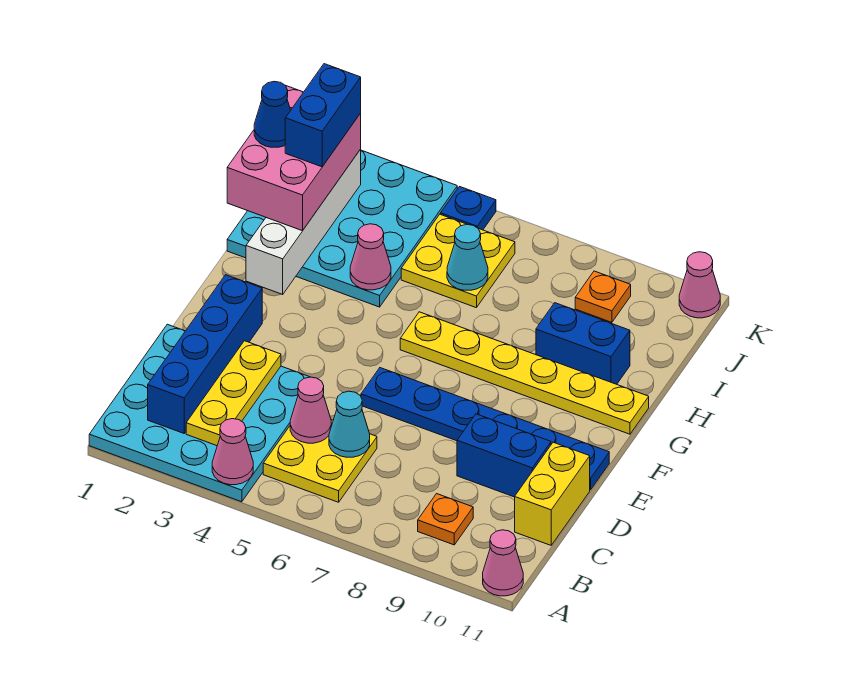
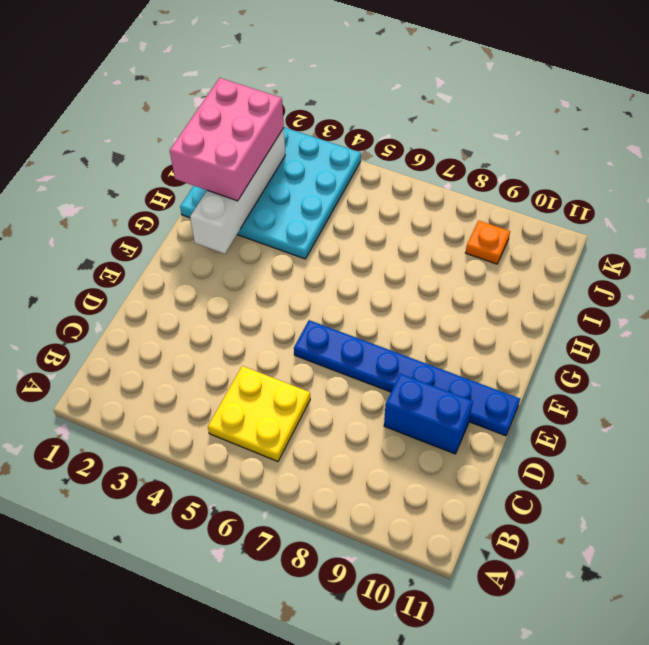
none -> cyan plate A1:D4 level 1
none -> pink cone A11 level 1
none -> orange plate B9 level 1

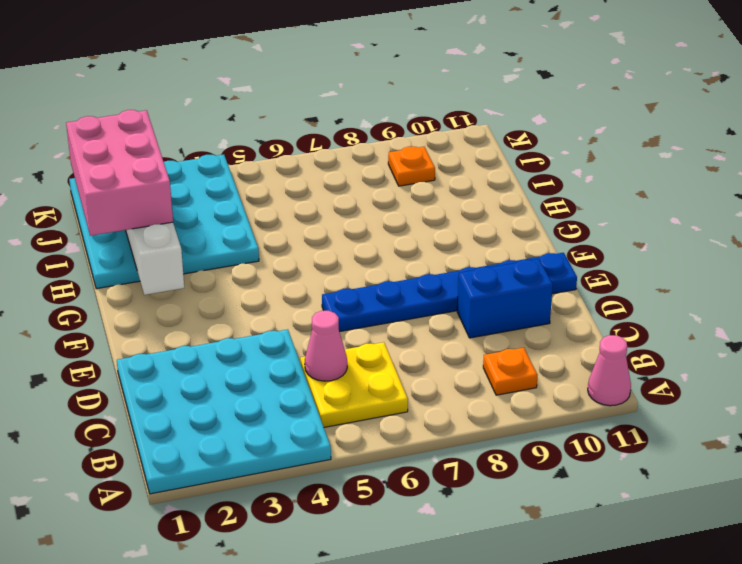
none -> yellow brick C11:D11 level 1
none -> yellow plate G6:G11 level 1
none -> blue brick H9:H10 level 1

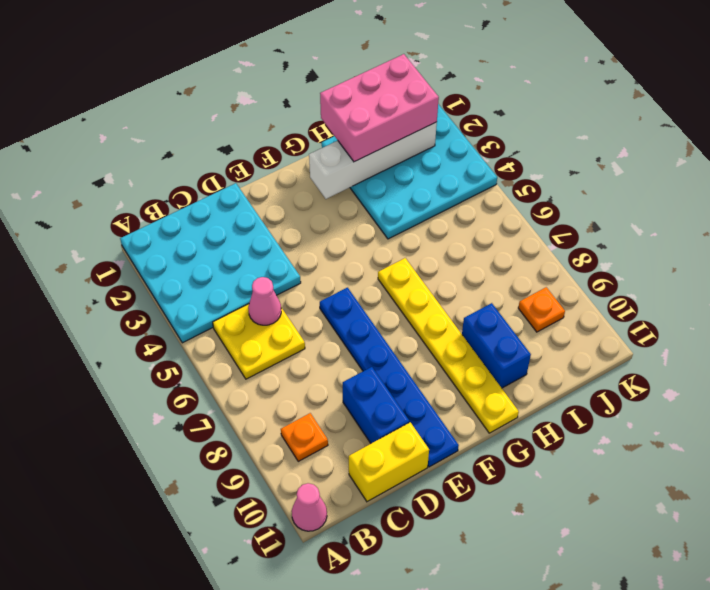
none -> yellow plate I5:J6 level 1
none -> blue plate K5 level 1
none -> pink cone K11 level 1

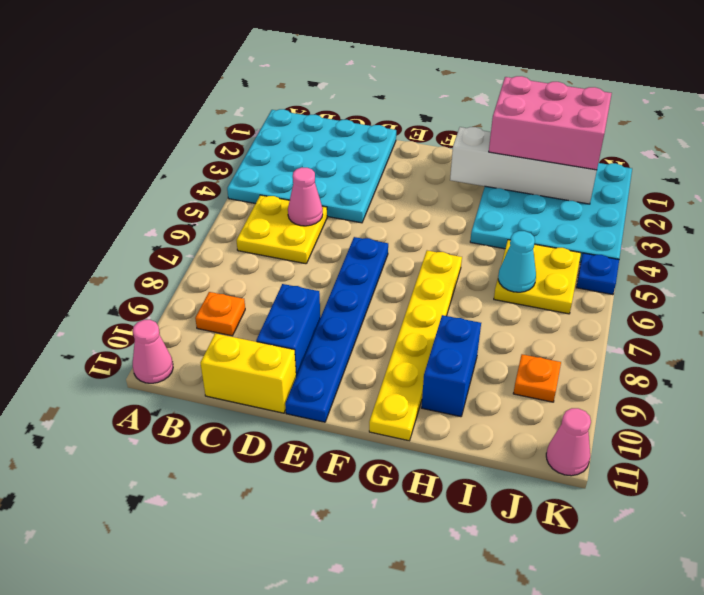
none -> pink cone A4 level 2
none -> blue brick B2:E2 level 2
none -> yellow plate B3:D3 level 2

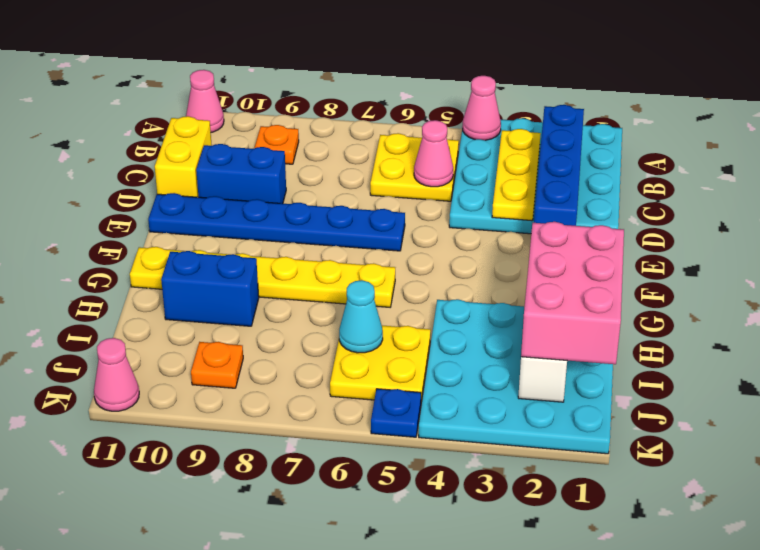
none -> cyan cone C6 level 2
none -> pink cone H4 level 2
none -> blue cone I1 level 4

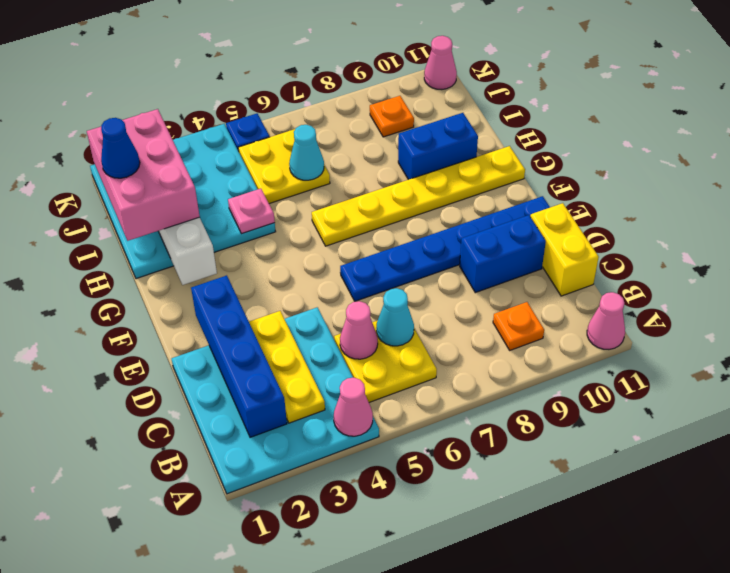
pink plate H4 level 2 -> pink cone H4 level 2
none -> blue brick I2:J2 level 4

